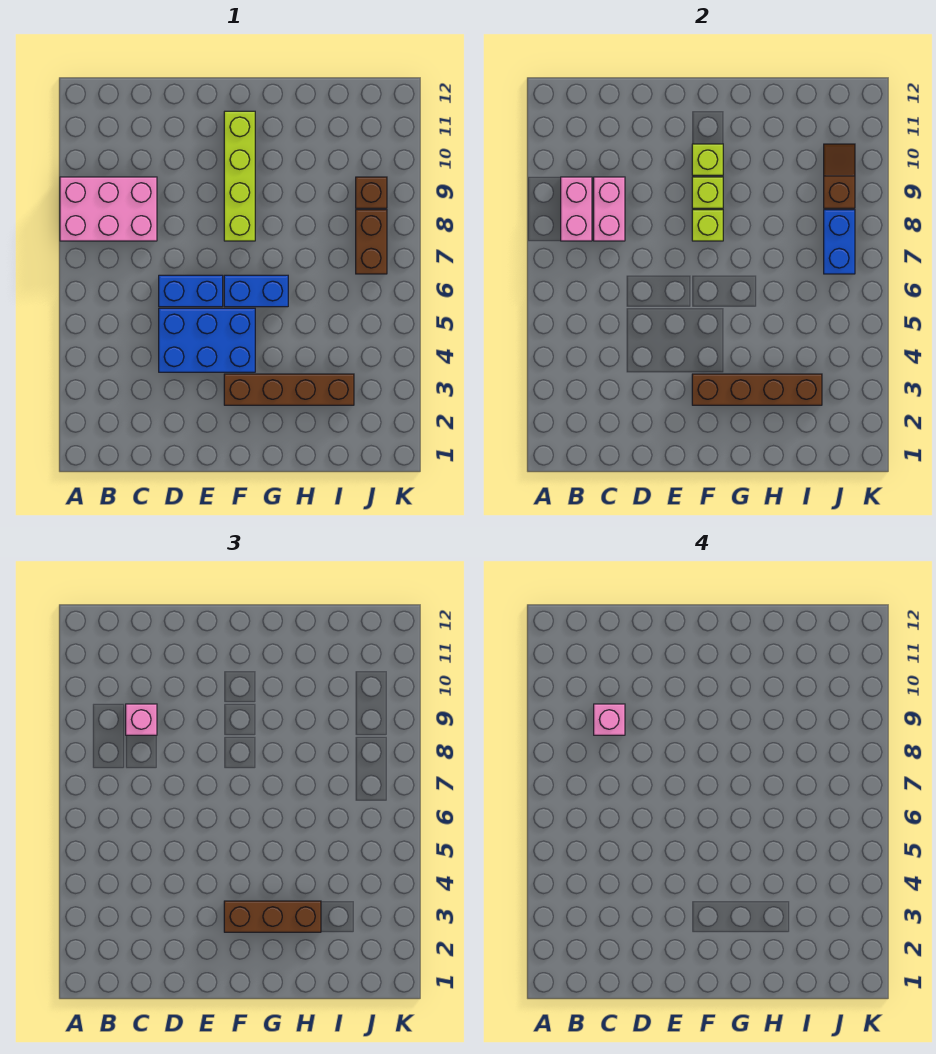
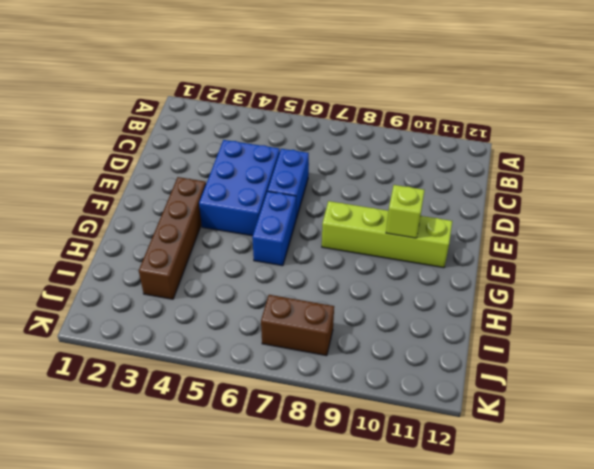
none -> pink brick A8:C9 level 1
none -> brown brick J9 level 1
none -> pink brick B8:B9 level 2

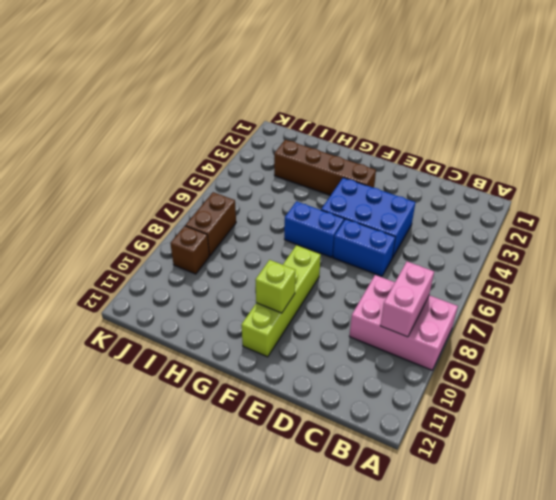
none -> pink brick C8:C9 level 2
none -> brown brick F3:I3 level 2
none -> lime brick F8 level 2

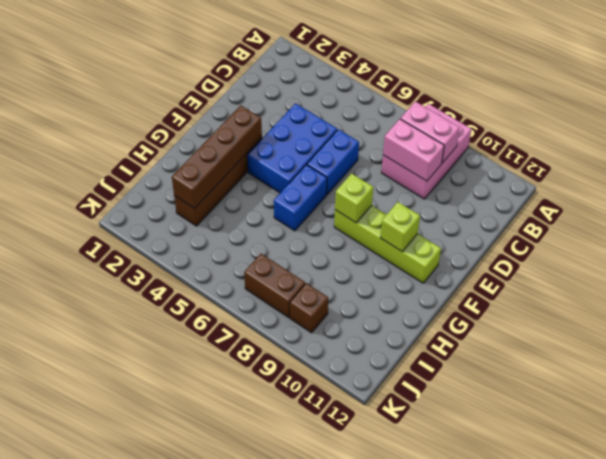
none -> lime brick F9 level 2
none -> blue brick J7:J8 level 2
none -> brown slope J9:J10 level 2 top 9

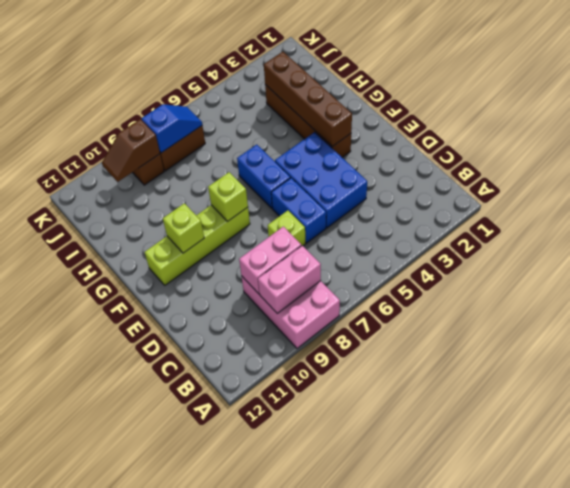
lime brick D7 level 1 -> lime brick F9 level 2
blue slope J7:J8 level 2 top 8 -> blue brick J7:J8 level 2
none -> pink brick C9 level 3
none -> brown brick F3:H3 level 3
none -> pink brick C9 level 4

